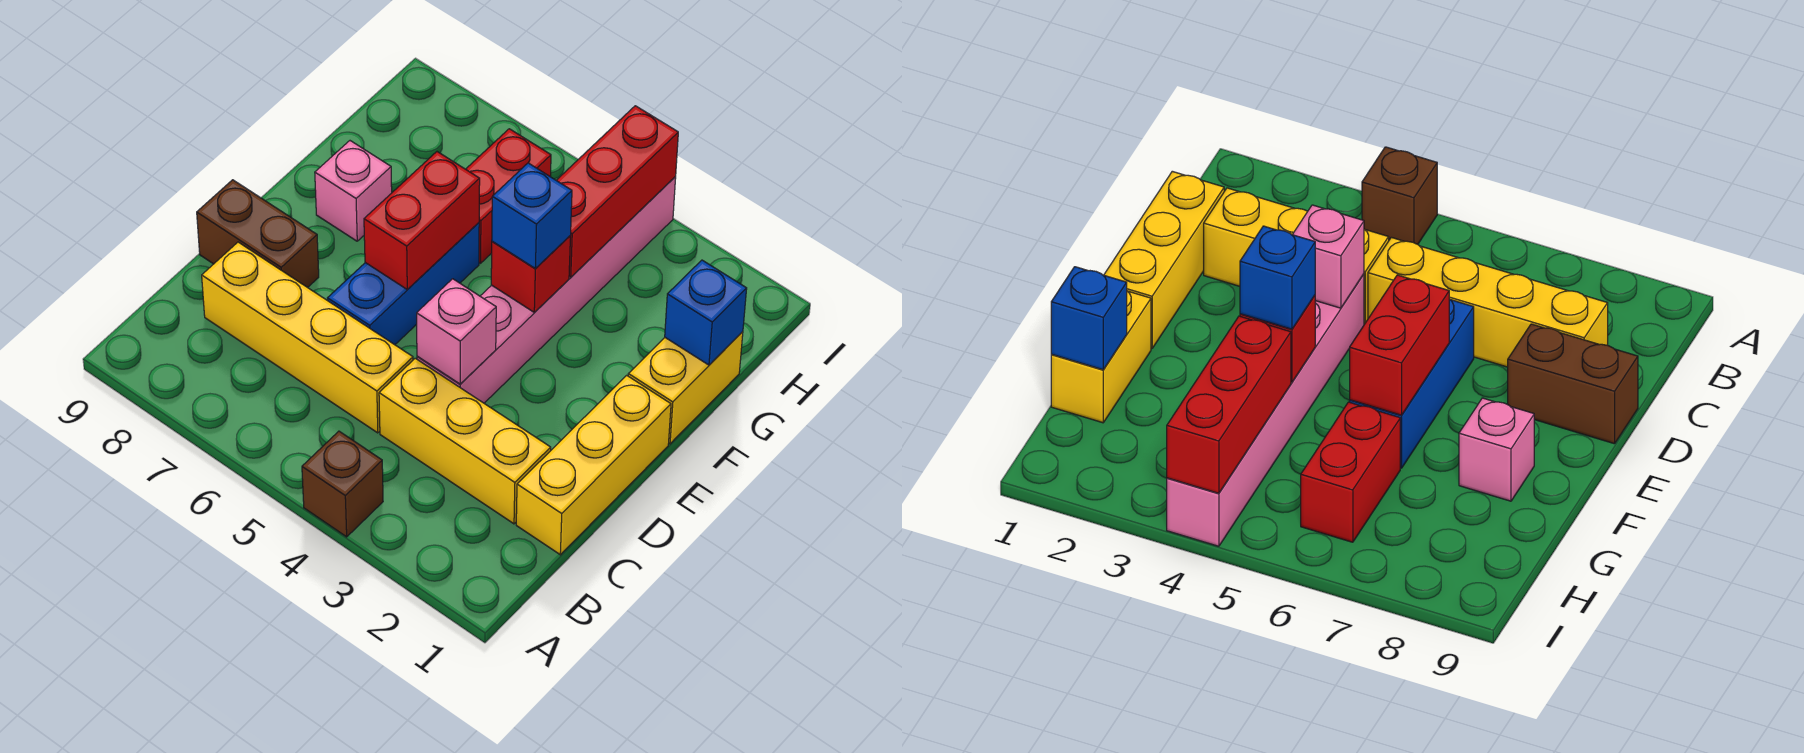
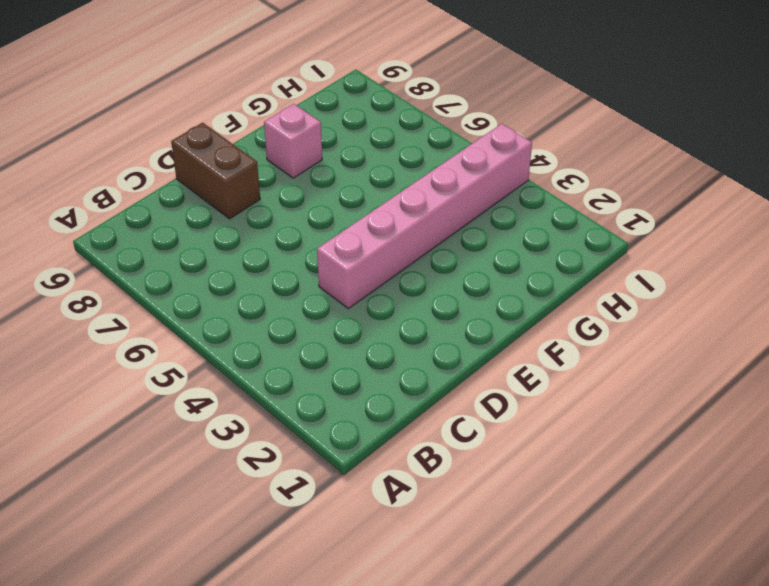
none -> brown brick A4 level 1
none -> yellow brick C1:E1 level 1
none -> yellow brick C2:C4 level 1

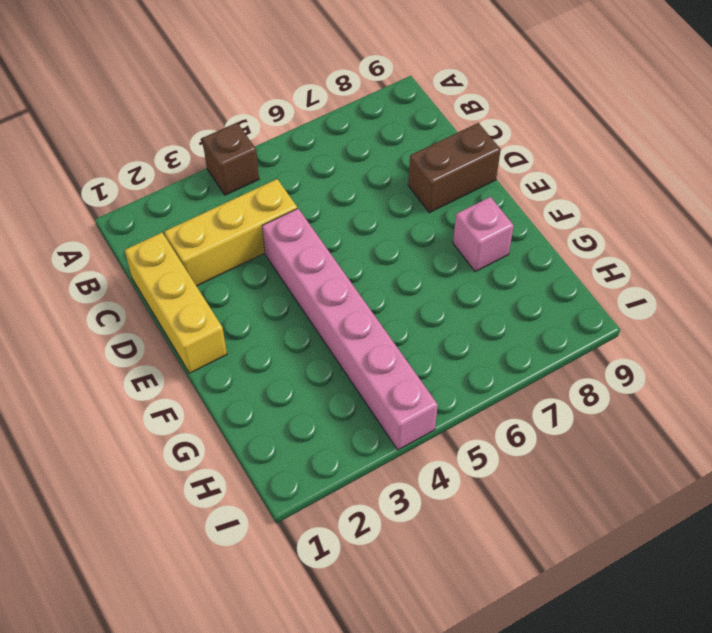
none -> yellow brick C5:C8 level 1
none -> blue brick D6:F6 level 1
none -> yellow brick F1:G1 level 1

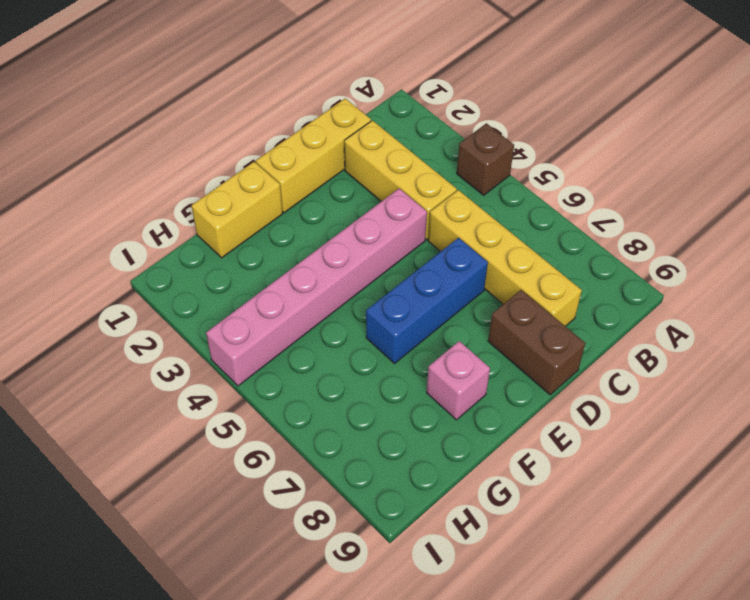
none -> red brick G6:H6 level 1
none -> pink brick D4 level 2
none -> red brick E6:F6 level 2

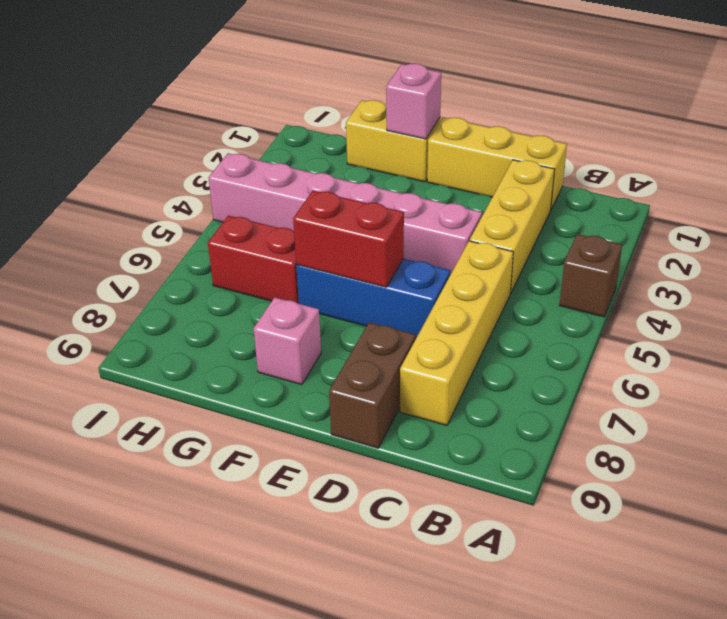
pink brick F1 level 2 -> pink brick D4 level 2
none -> red brick F4 level 2
none -> blue brick G1 level 2
none -> red brick G4:I4 level 2

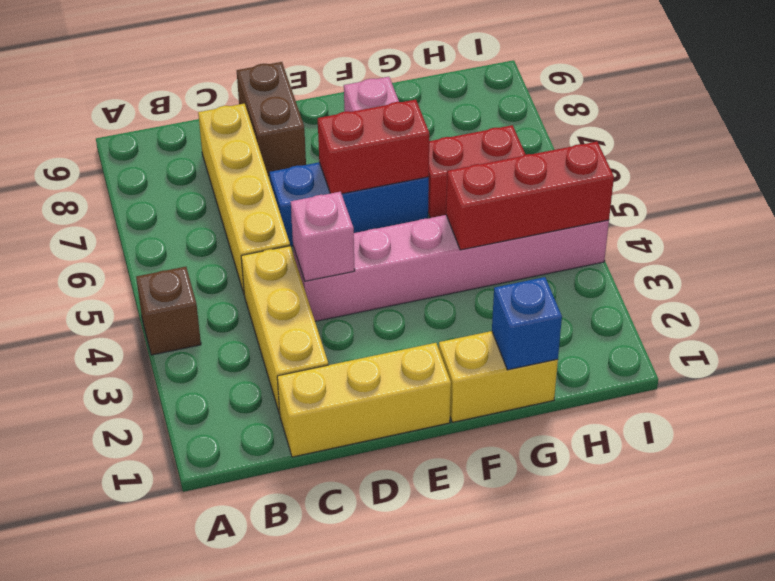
none -> red brick F4 level 2
none -> blue brick F4 level 3

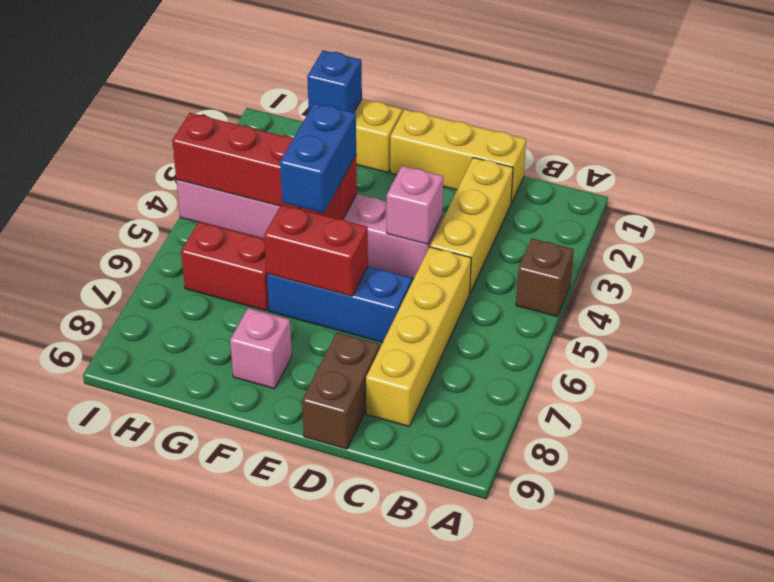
blue brick F4:F5 level 3 -> blue brick F4 level 3

